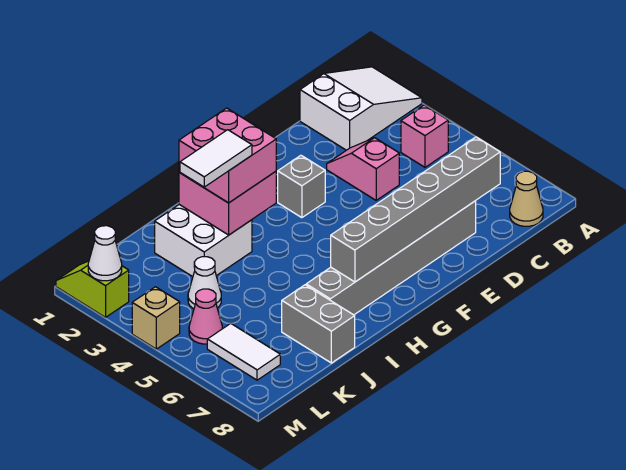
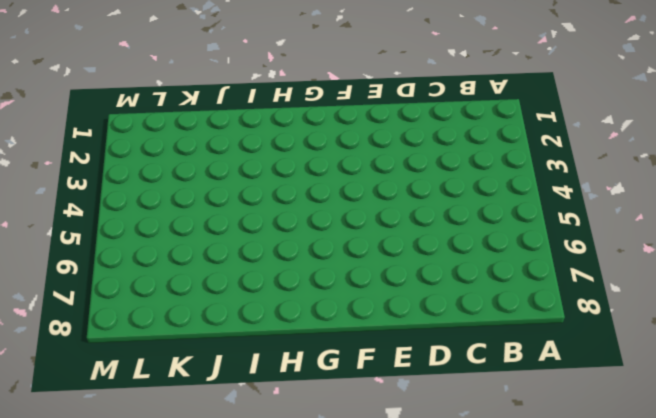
none -> white slope A1:C2 level 1 top C
none -> pink brick B4 level 1
none -> tan cone B8 level 1

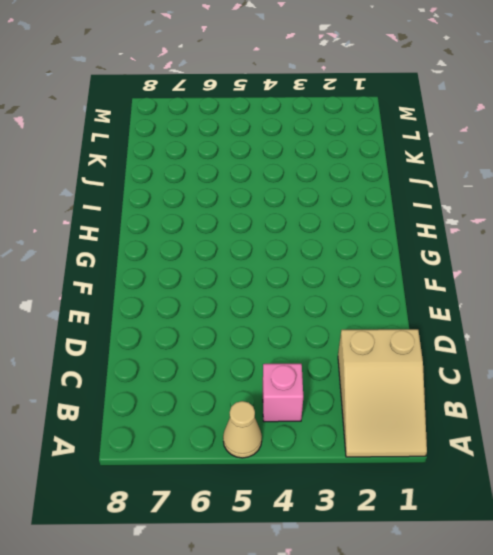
tan slope A1:C2 level 1 top C -> white slope A1:C2 level 1 top C
tan cone A5 level 1 -> tan cone B8 level 1
none -> pink slope D3:D4 level 1 top 4
none -> grey brick D7:I7 level 1
none -> grey brick F3 level 1

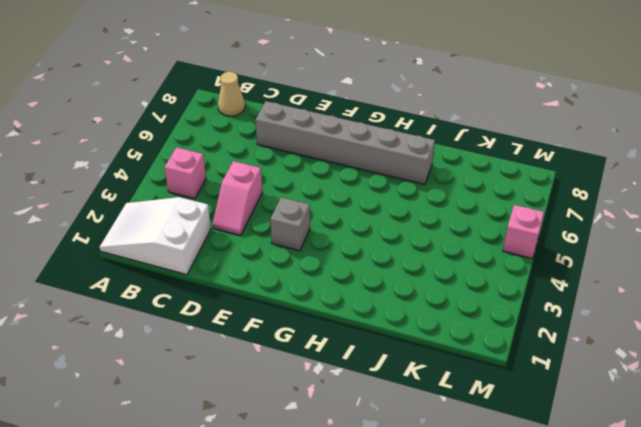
pink brick M5 level 1 -> none
none -> white brick I2:J3 level 1
none -> grey brick J7:J8 level 1
none -> white cone K4 level 1

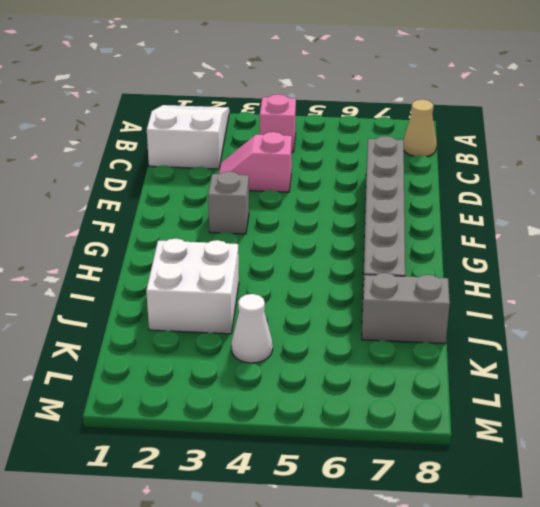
none -> pink cone L5 level 1
none -> white tile L6:L7 level 1
none -> lime slope M1:M2 level 1 top 2

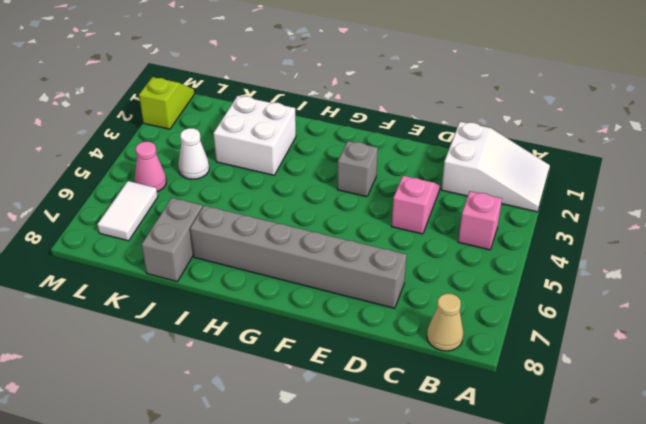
none -> tan brick M4 level 1
none -> grey brick C7:H7 level 2
none -> pink brick H2:I3 level 2

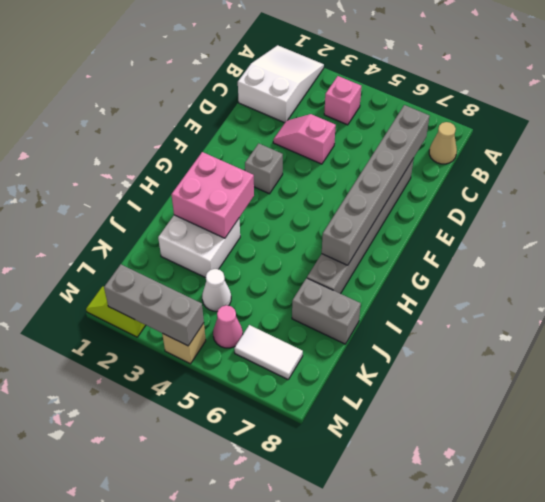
grey brick M2:M4 level 2 -> white cone M2 level 2
none -> pink brick H2:I3 level 3
none -> white tile I3:J3 level 4

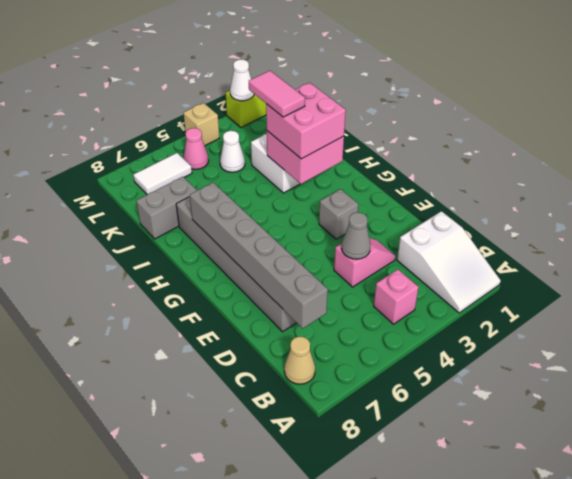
grey cone D4 level 2 -> none
pink tile I3:J3 level 4 -> white tile I3:J3 level 4

